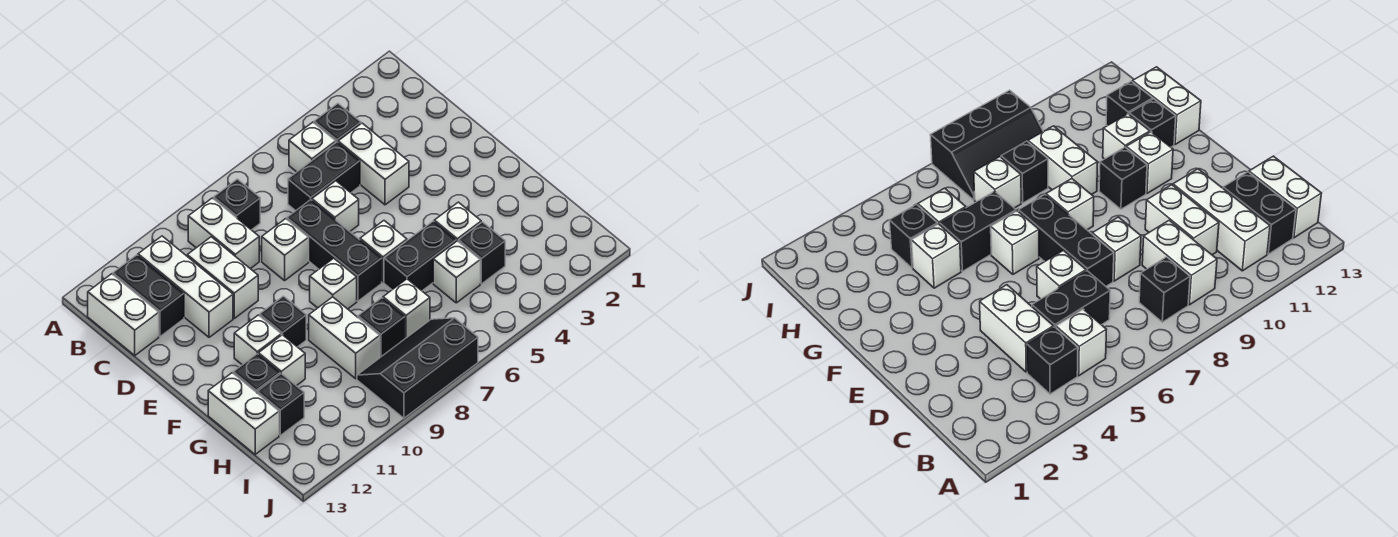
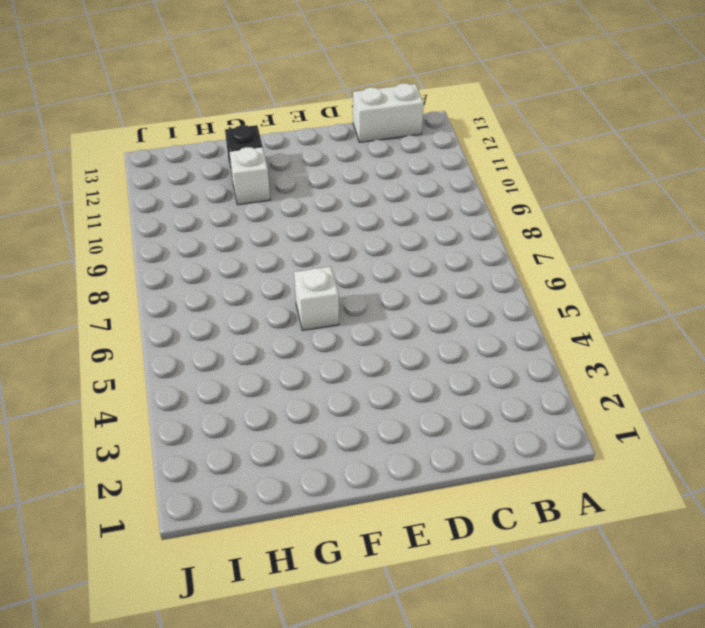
none -> black brick B4 level 1
none -> white brick B5 level 1
none -> black brick B8 level 1

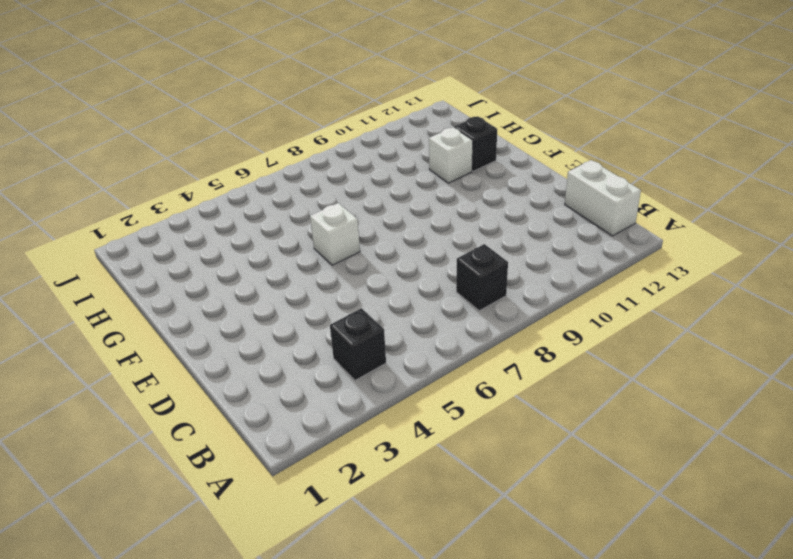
none -> white brick B5 level 1
none -> white brick B9:C9 level 1
none -> white brick B11:D11 level 1

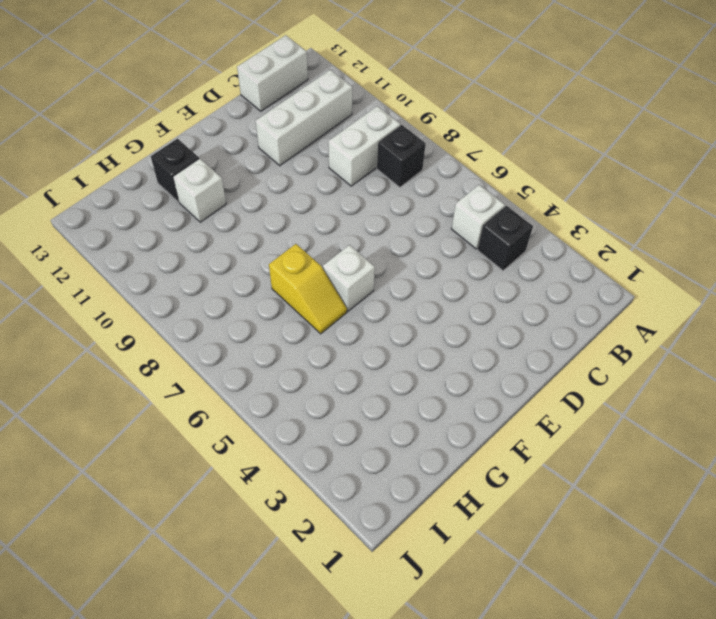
yellow slope G6:G7 level 1 top 7 -> black brick G5:G6 level 1
none -> black brick B12:C12 level 1
none -> white brick C4:D4 level 1
none -> black brick C5:C6 level 1

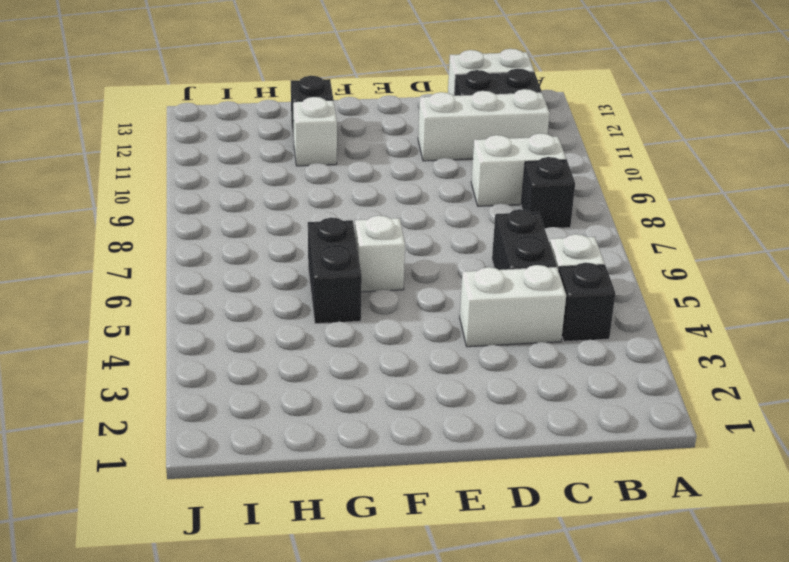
none -> white brick C10:D10 level 1
none -> white brick D6 level 1
none -> black brick D7:F7 level 1

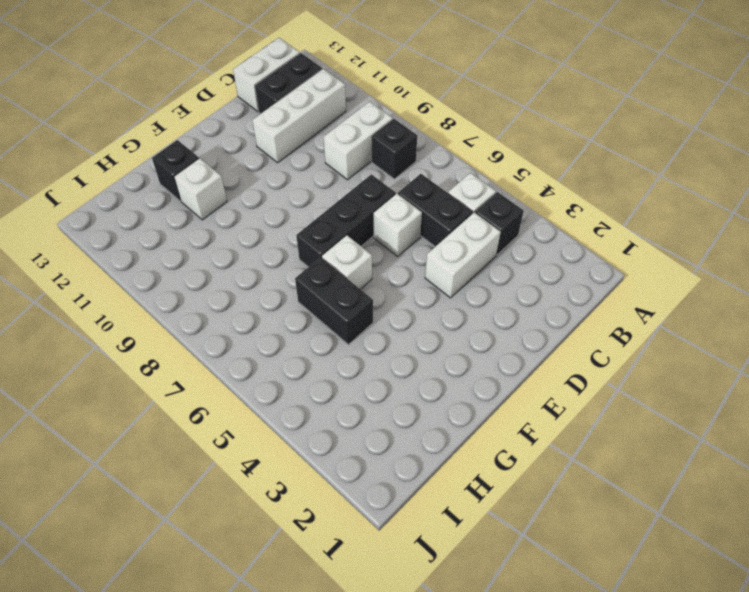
none -> white brick C10:D10 level 1
none -> white brick D8 level 1
none -> white brick F8 level 1

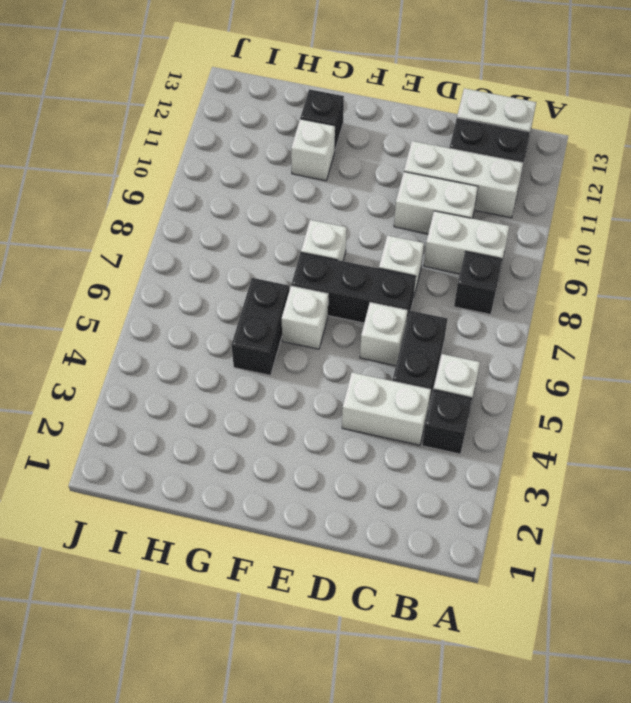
none -> black brick F10 level 1
none -> white brick F11 level 1
none -> white brick G4 level 1

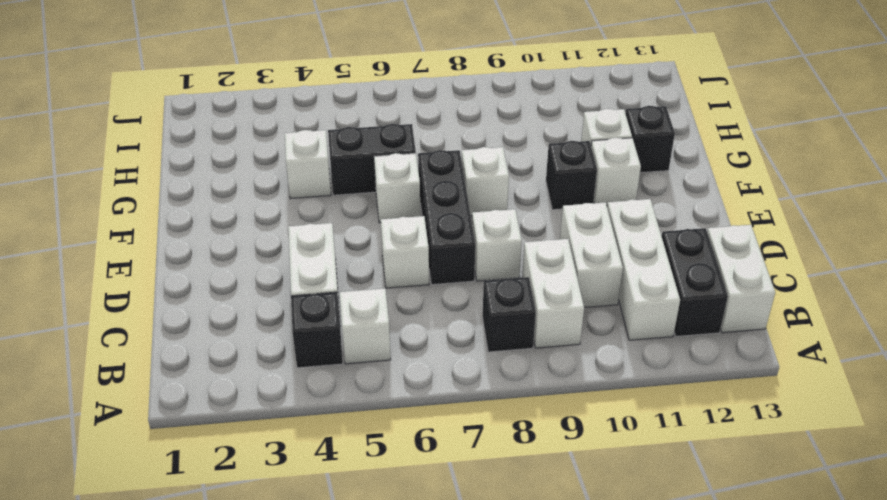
none -> black brick C5:C6 level 1
none -> white brick G9:H9 level 1
none -> white brick G13:H13 level 1

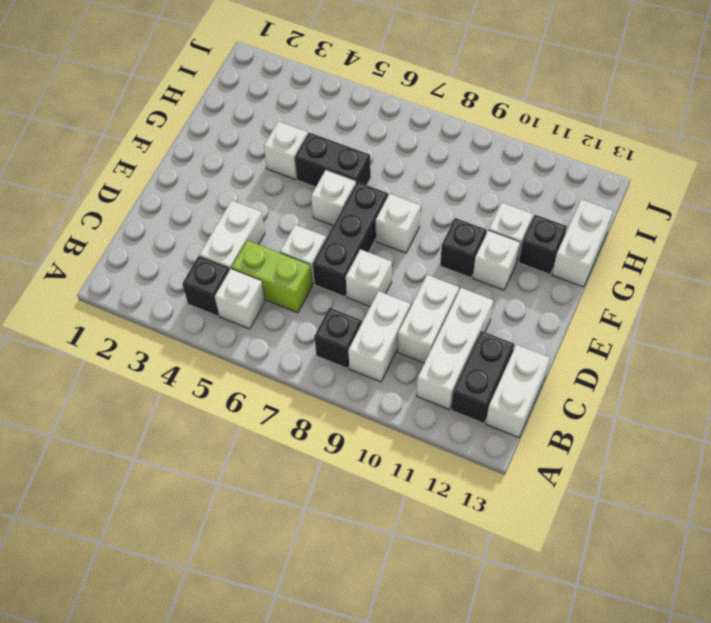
lime brick C5:C6 level 1 -> black brick C5:C6 level 1
none -> white brick G9:H9 level 1
none -> black brick H4 level 1
none -> white brick H5 level 1

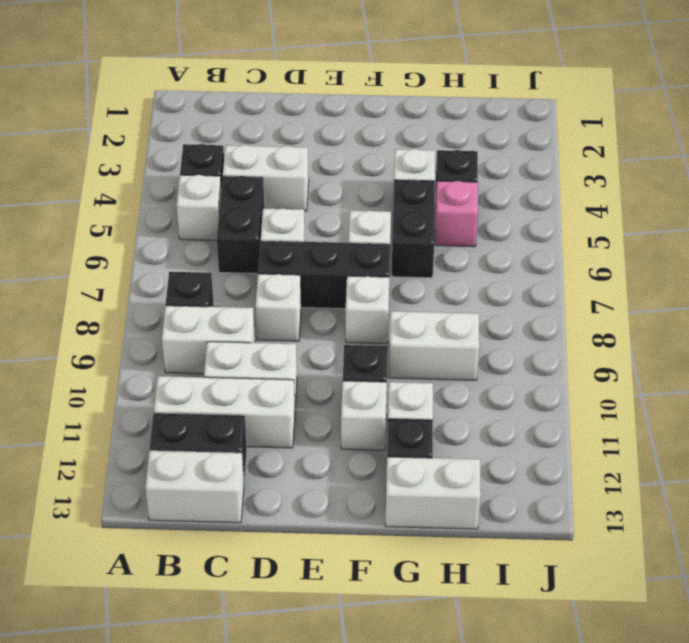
pink brick H5 level 1 -> white brick H5 level 1
none -> white brick H7 level 1
none -> black brick H8 level 1
none -> black brick H12 level 1

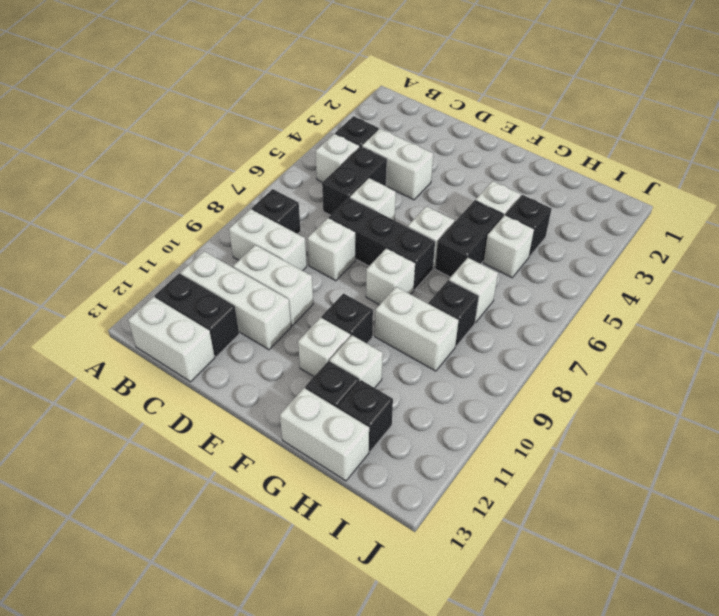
none -> black slope I7:J9 level 1 top J

